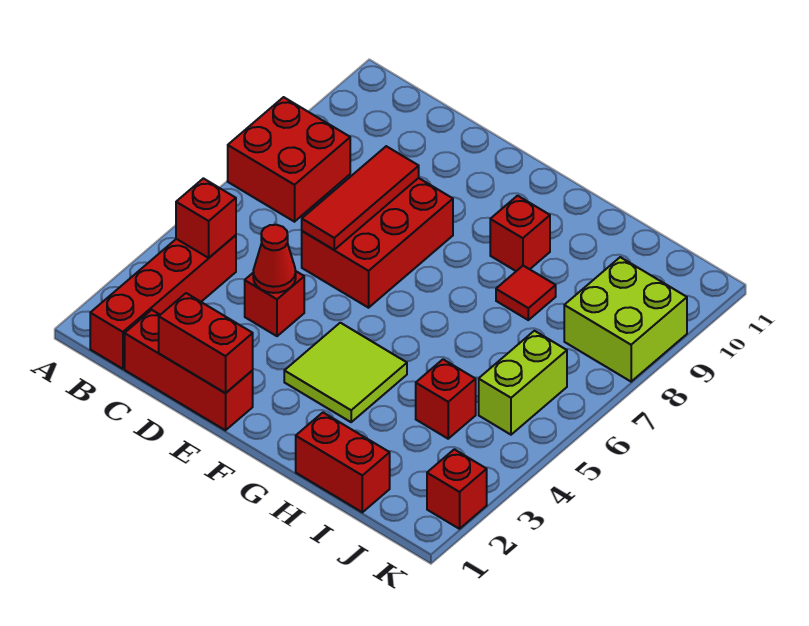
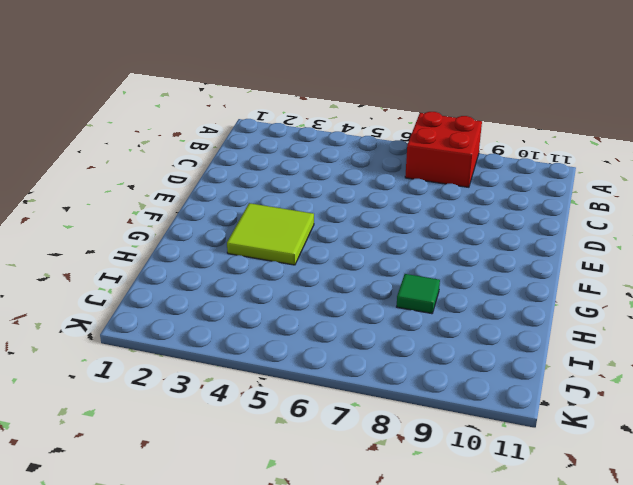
green tile H8 level 1 -> red tile H8 level 1
none -> red brick B1:B4 level 1
none -> red brick C1:E1 level 1
none -> red brick D4 level 1

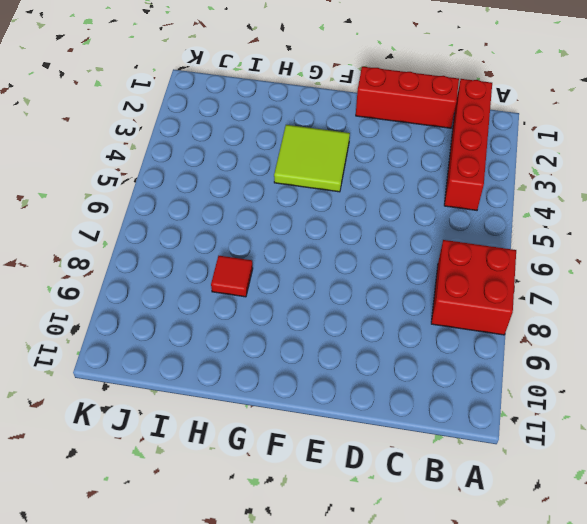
none -> red brick D4 level 1
none -> red brick D6:E8 level 1
none -> red brick G9 level 1

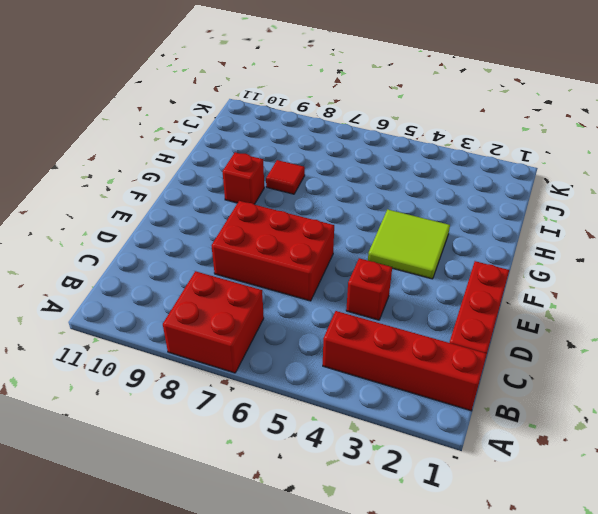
none -> red brick H1:I1 level 1
none -> red brick I4 level 1
none -> lime brick J5:J6 level 1

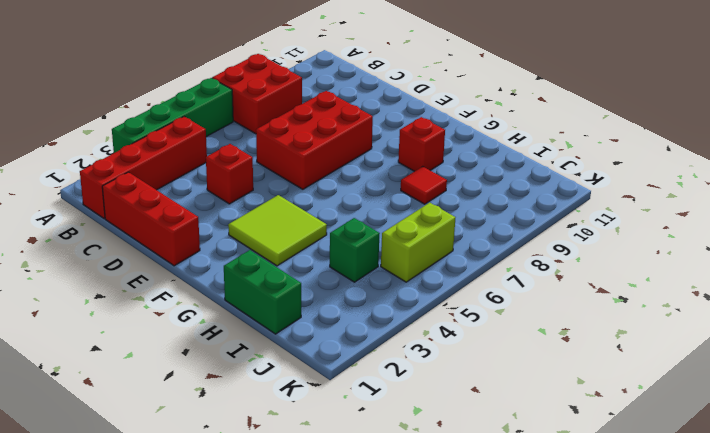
green brick A3:A6 level 1 -> none
green brick H1:I1 level 1 -> red brick H1:I1 level 1
green brick I4 level 1 -> red brick I4 level 1
none -> lime brick J8:K9 level 1
none -> red brick K2 level 1
none -> red brick B4 level 2

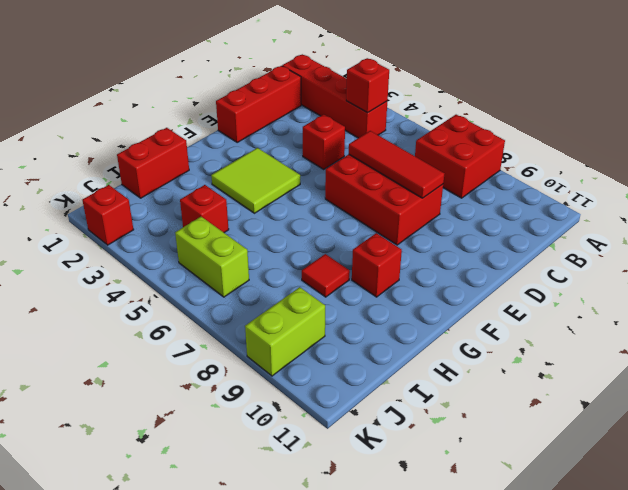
lime brick J9:K9 level 1 -> lime brick J8:K9 level 1
none -> red brick D1:E1 level 2
none -> red cone D4 level 2

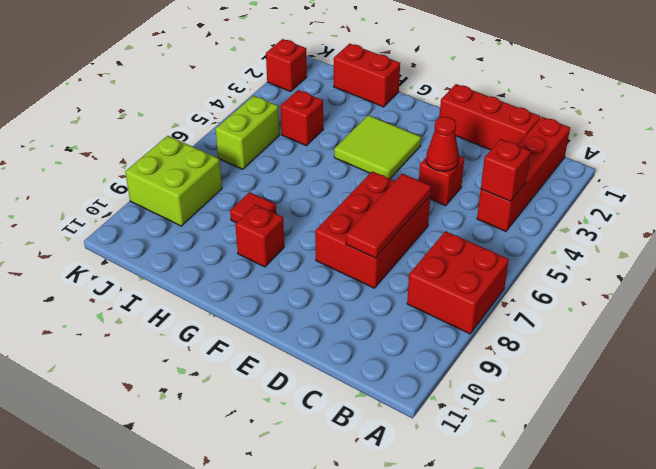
none -> red brick D1:E1 level 2

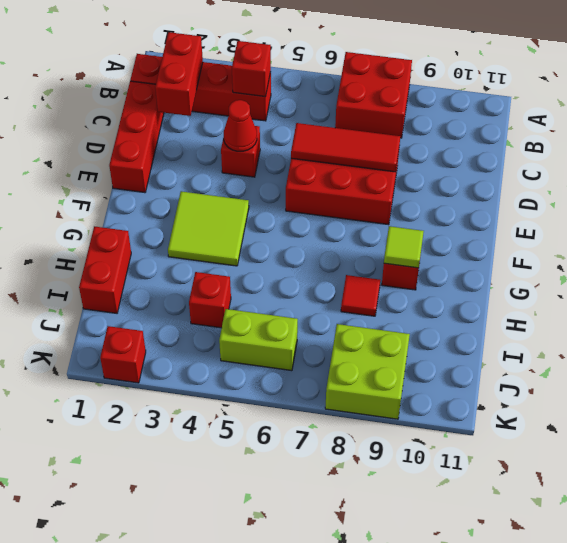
red brick B2:C2 level 2 -> red brick D1:E1 level 2
lime tile G9 level 2 -> none

